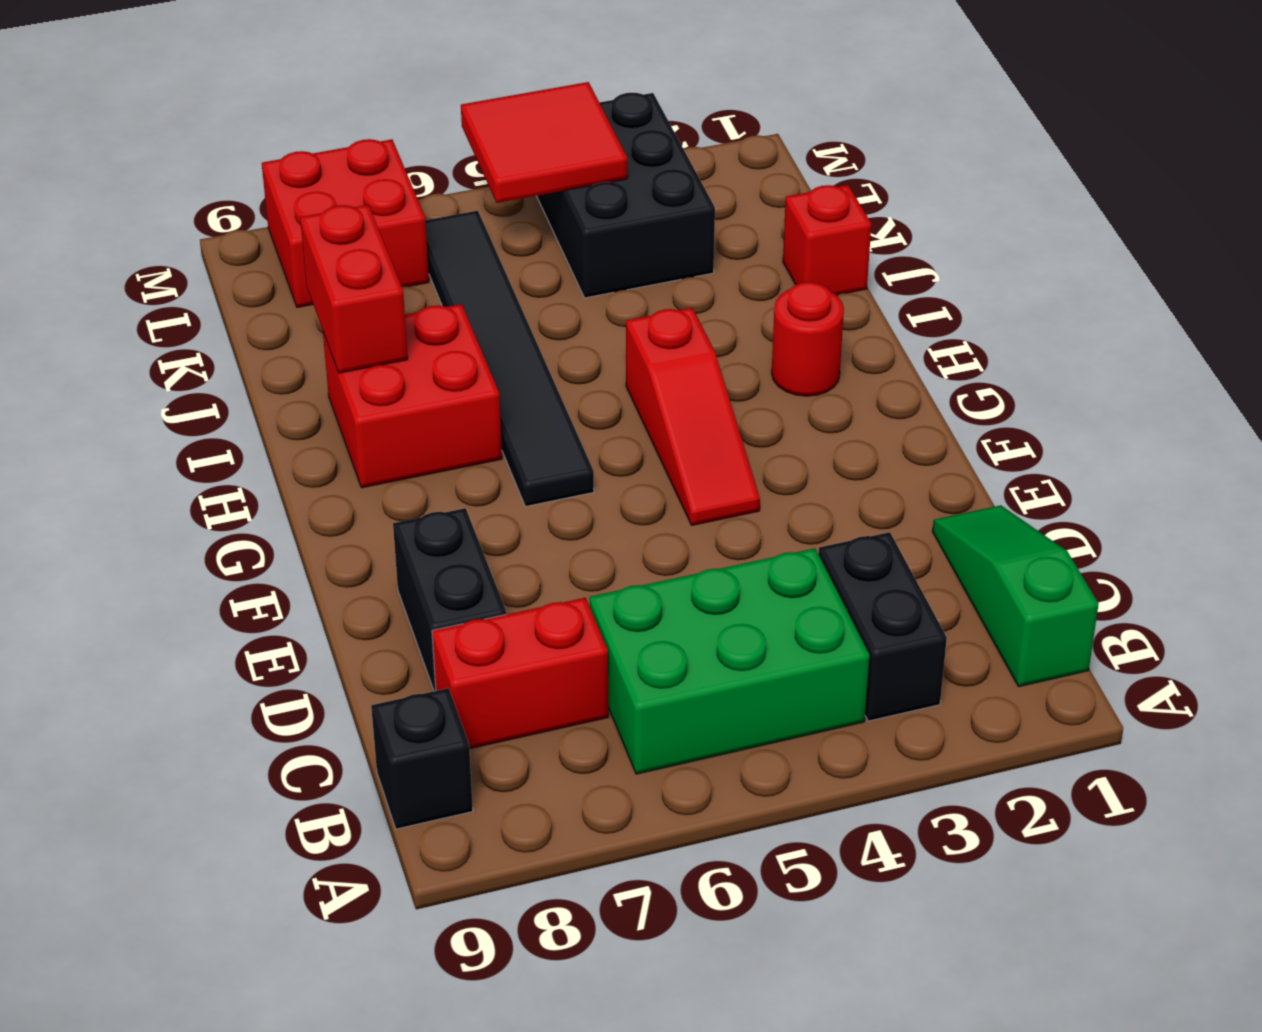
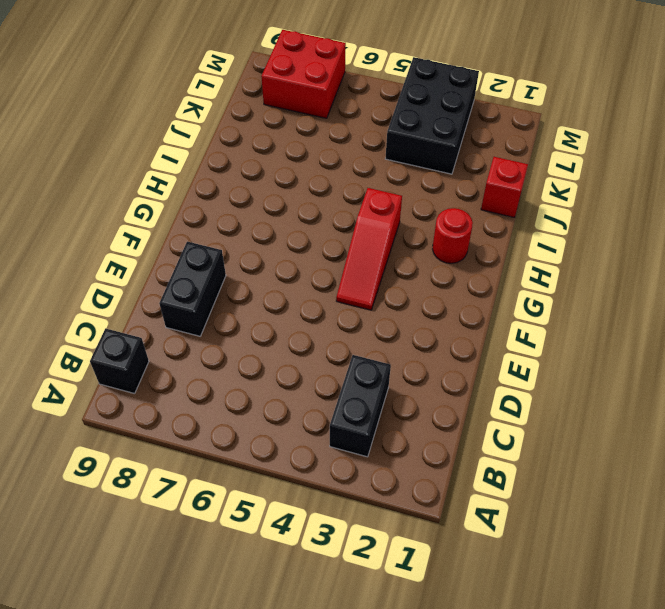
none -> green slope B1:D1 level 1 top B
none -> green brick B4:C6 level 1
none -> red brick C7:C8 level 1

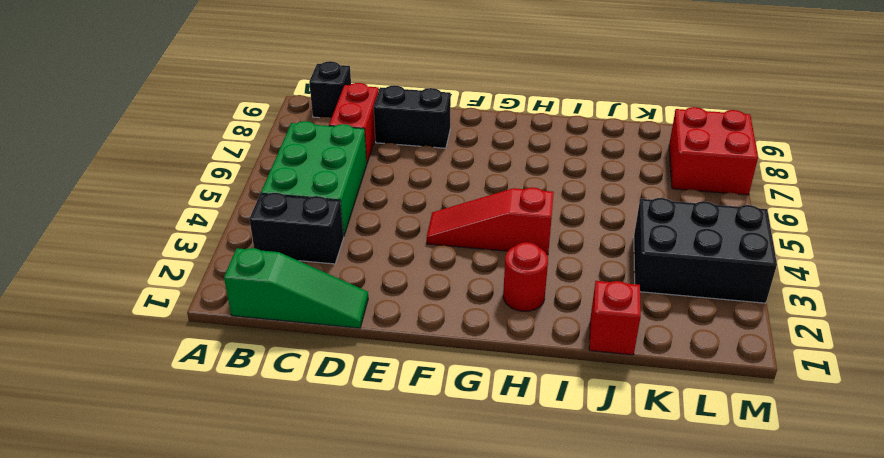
none -> black tile G6:L6 level 1
none -> red brick H7:I8 level 1
none -> red brick I8:J8 level 2

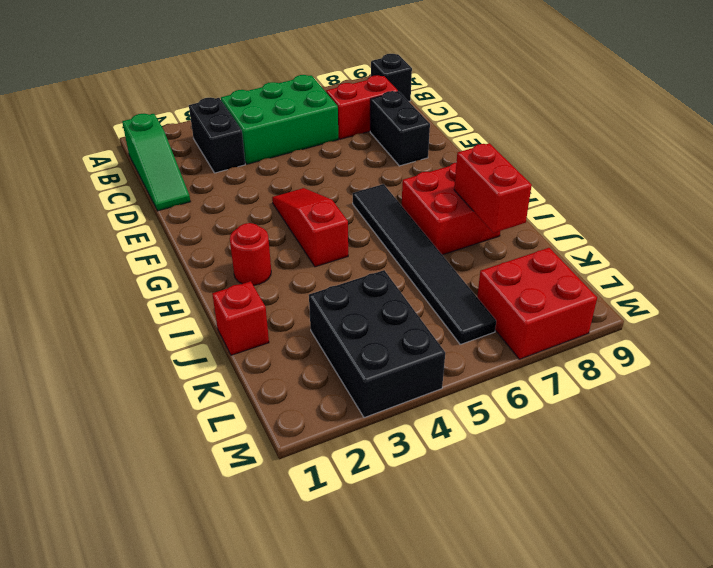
none -> red tile L4:M5 level 2

